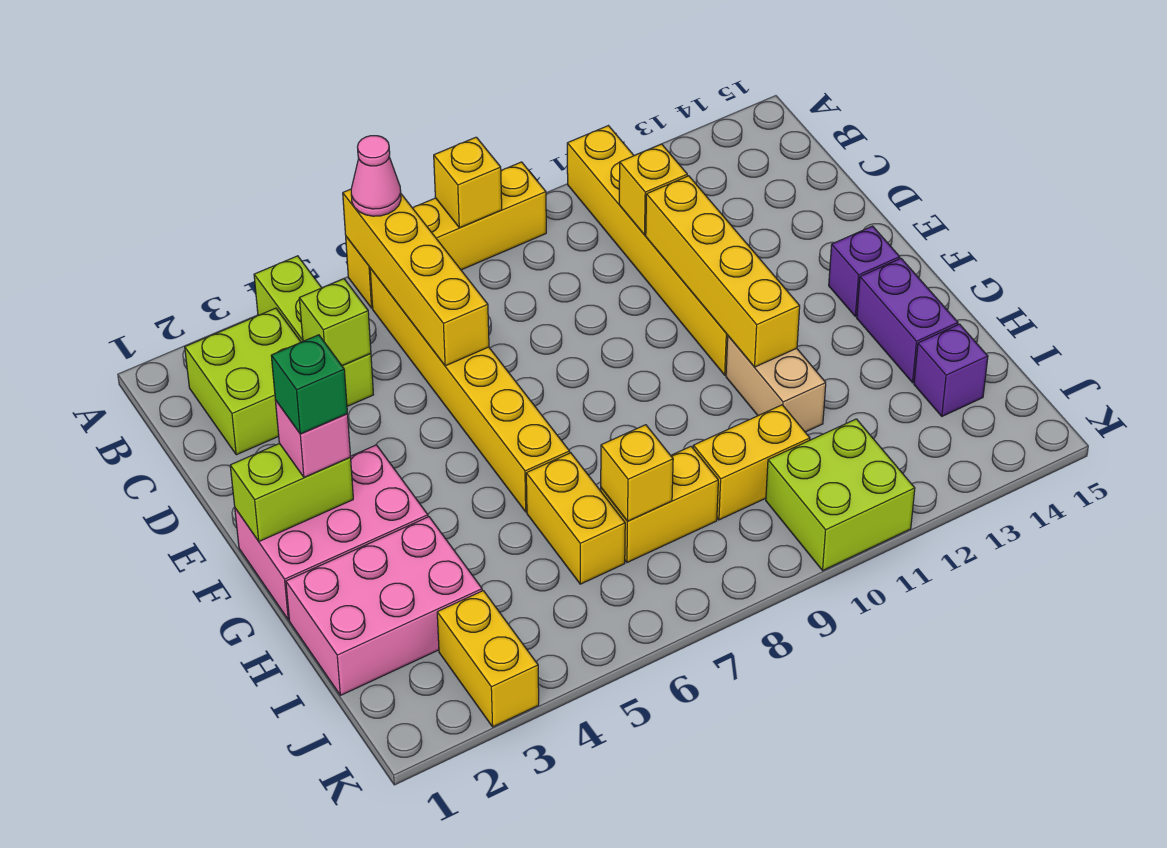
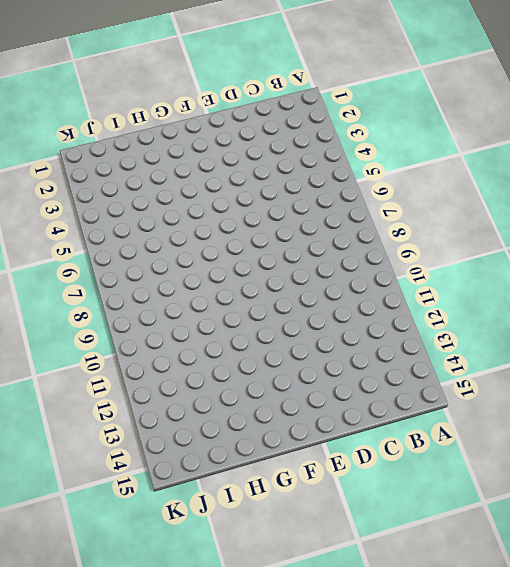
none -> lime brick A4:C4 level 1
none -> yellow brick A6:A9 level 1
none -> yellow brick A11:F11 level 1

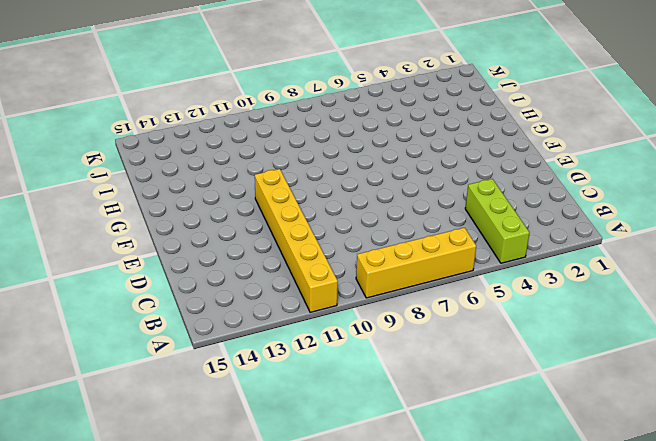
none -> lime brick B2:C3 level 1
none -> yellow brick B6:G6 level 1
none -> pink brick F1:G3 level 1

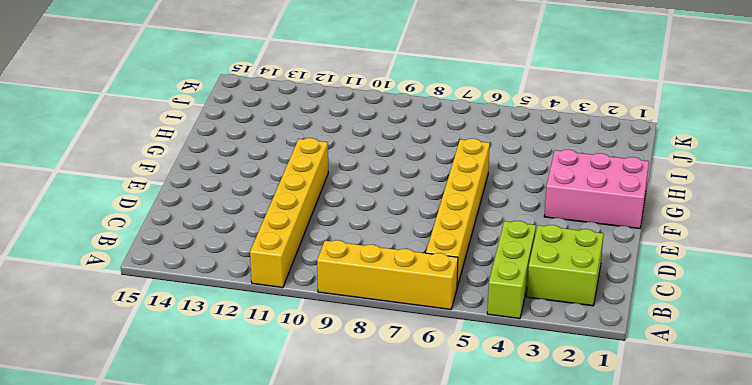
none -> purple brick F14 level 1
none -> tan brick G11:H11 level 1
none -> purple brick G14:H14 level 1

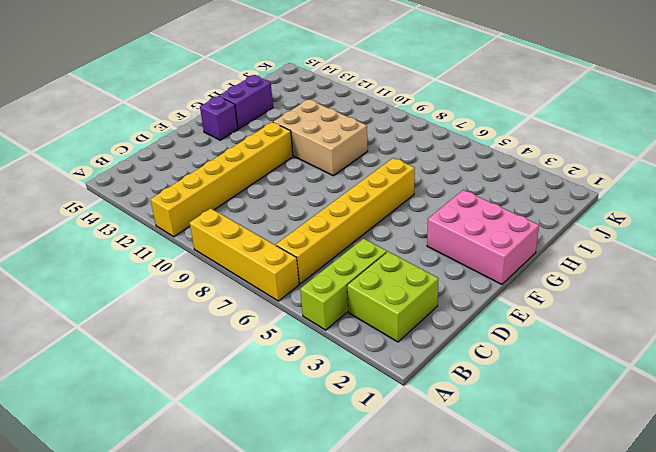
tan brick G9:H11 level 1 -> tan brick G11:H11 level 1
none -> pink brick H1:I3 level 1
none -> yellow brick H6:I6 level 1
none -> yellow brick I7:I8 level 1

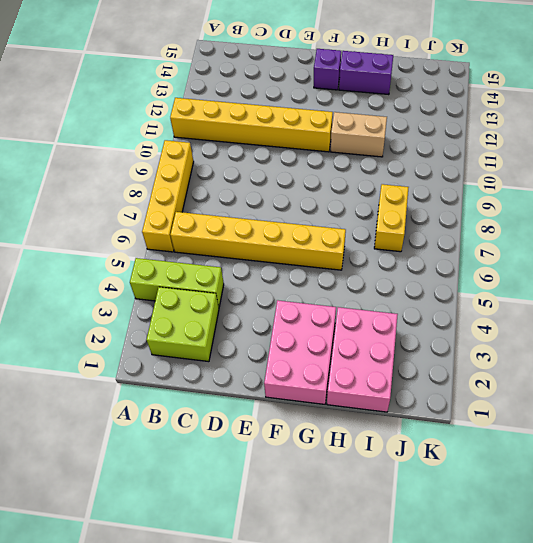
none -> yellow brick H6:I6 level 1
none -> yellow brick I9:I10 level 1
none -> purple brick I14 level 1

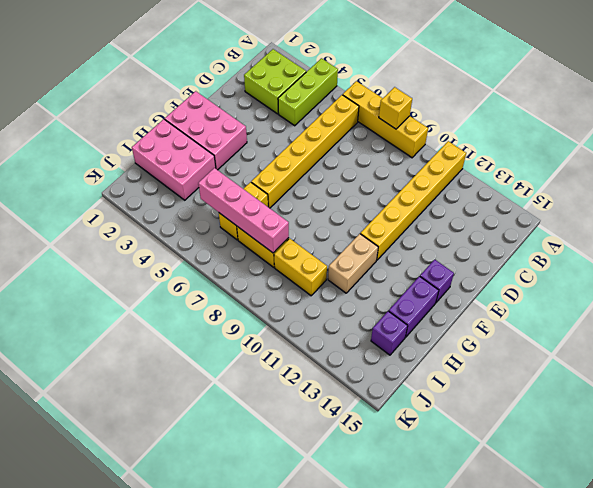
pink brick I5:I8 level 2 -> yellow brick I7 level 2
none -> yellow brick J3:K3 level 1
none -> lime brick J10:K11 level 1
none -> yellow brick A6:D6 level 2

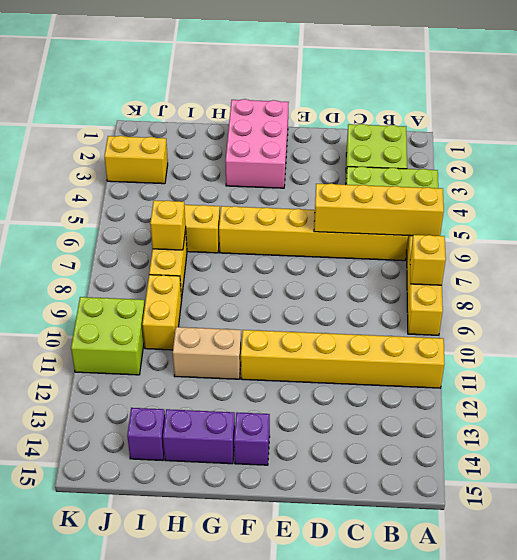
none -> pink brick H1:I3 level 1
none -> lime brick C4 level 2
none -> yellow brick C11 level 2

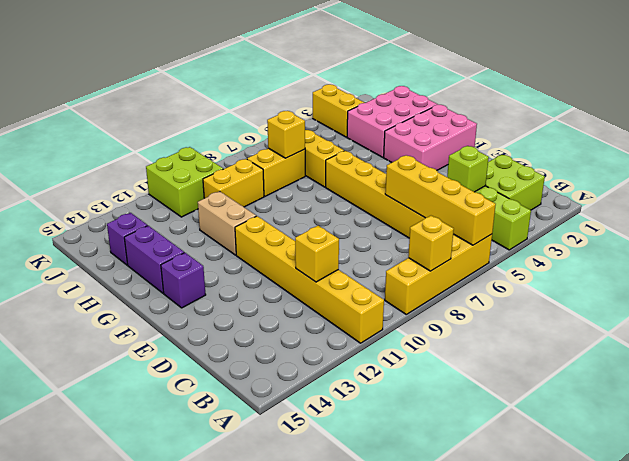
none -> yellow brick D11:G11 level 2
none -> lime brick F1:F2 level 2
none -> pink cone A6 level 3

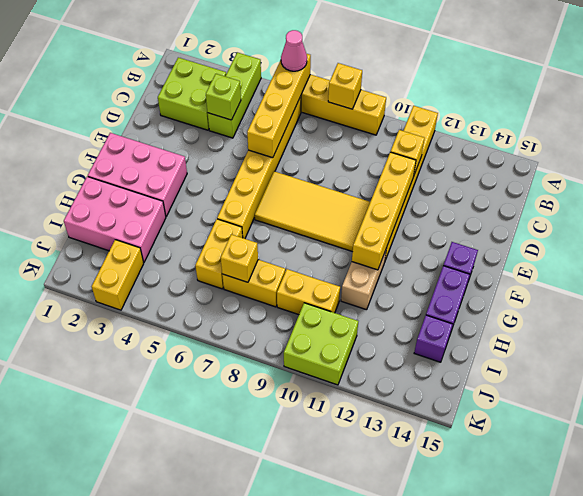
yellow tile E7:F10 level 1 -> none
none -> lime brick F1:F2 level 2
none -> pink brick F2 level 3
none -> green brick F2 level 4

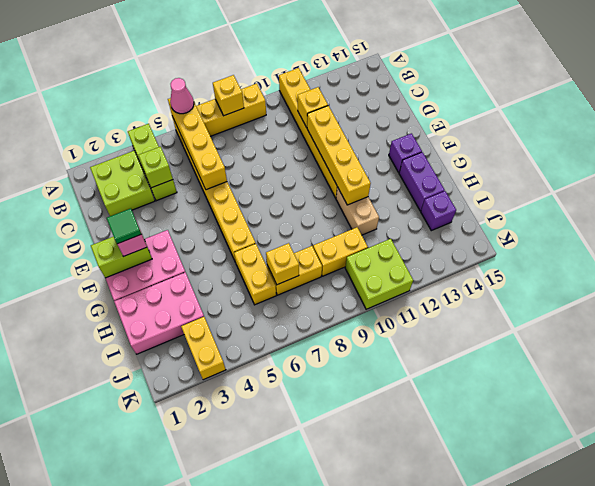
green tile F2 level 4 -> green brick F2 level 4

